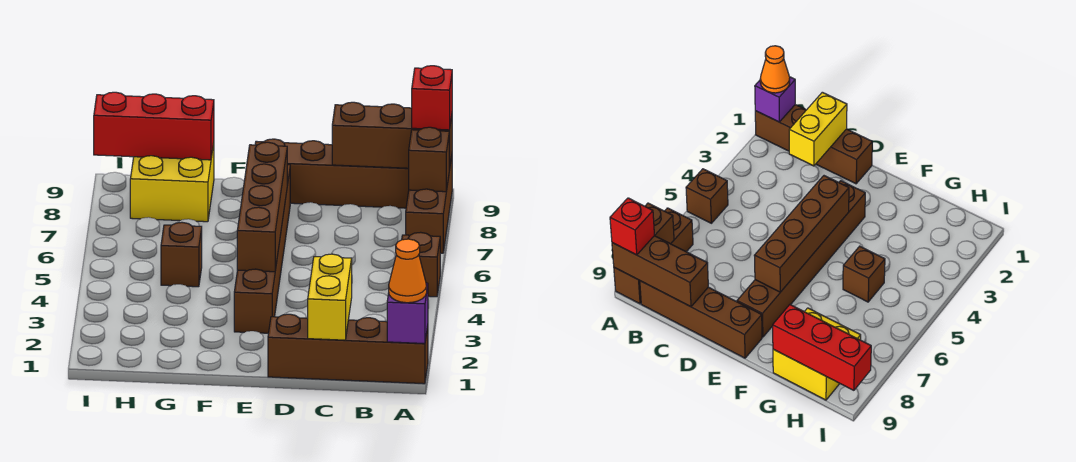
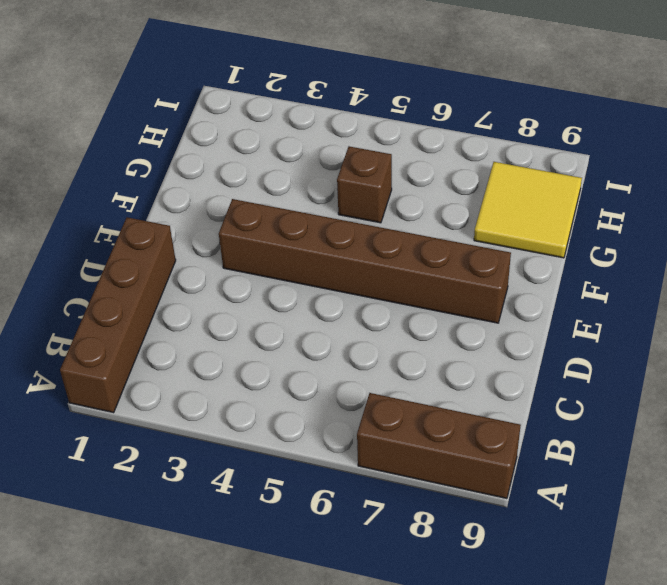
yellow tile G8:H9 level 1 -> yellow brick G8:H9 level 1
none -> brown brick A5 level 1
none -> brown brick B9:E9 level 1
none -> purple brick A1 level 2

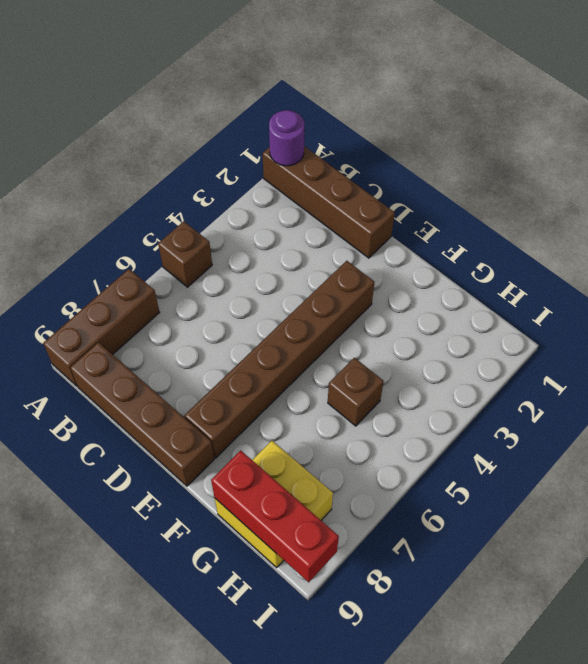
purple round brick A1 level 2 -> purple brick A1 level 2
none -> brown brick A8 level 2
none -> brown brick A9:C9 level 2
none -> yellow brick C1:C2 level 2

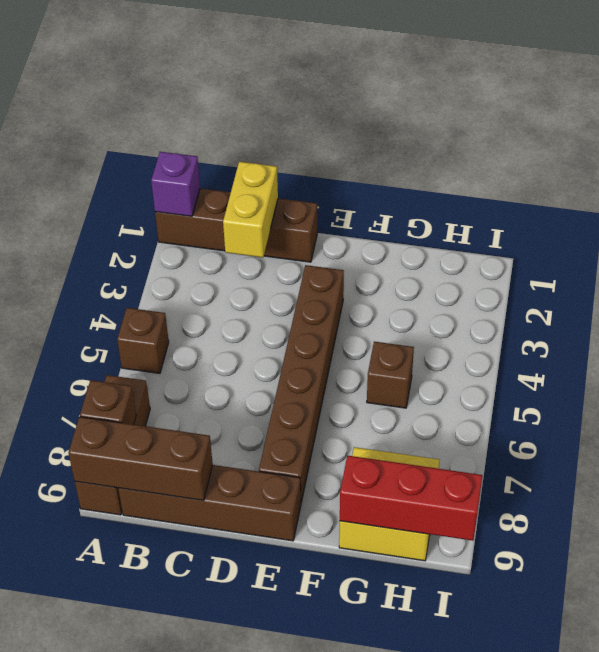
none -> brown brick E4:E7 level 2
none -> orange cone A1 level 3
none -> red brick A9 level 3

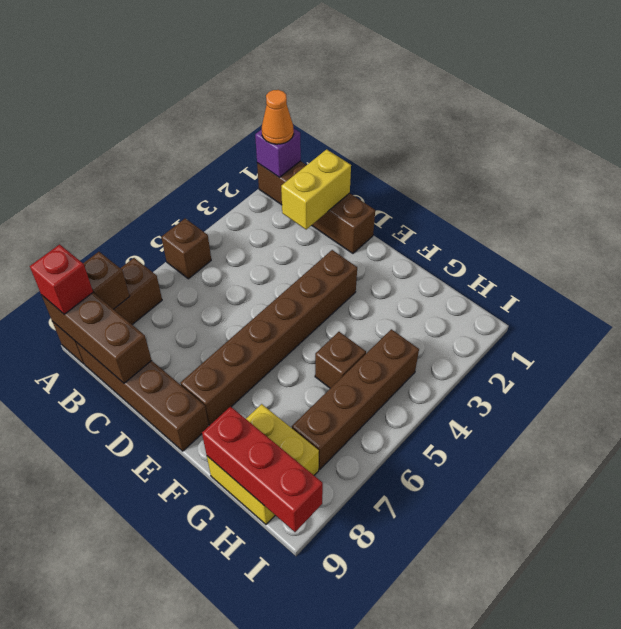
brown brick H4:H7 level 1 -> brown brick E4:E7 level 2

